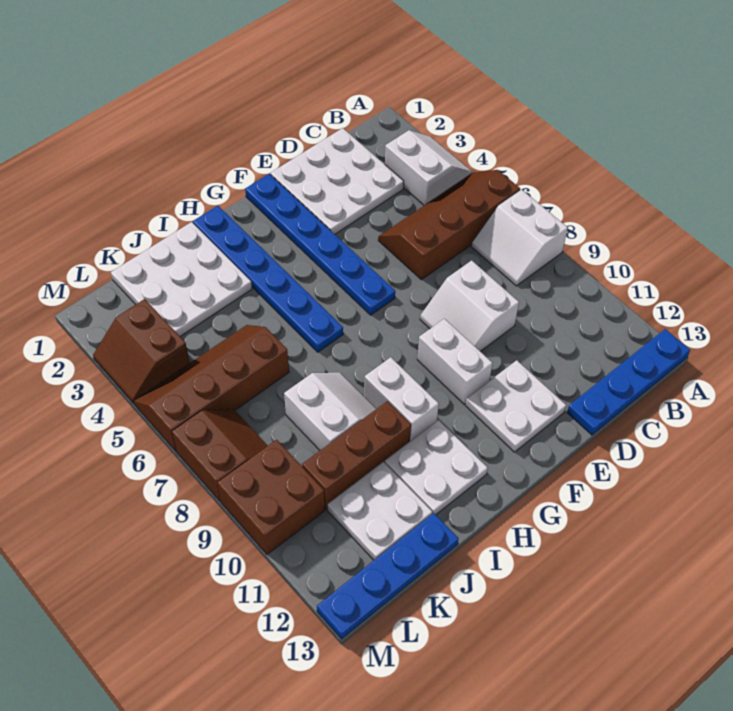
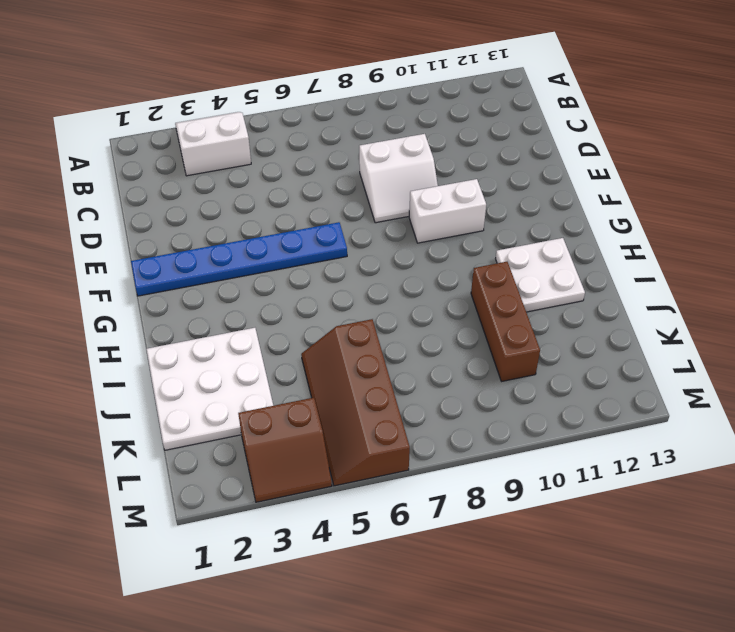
none -> brown slope A5:D6 level 1 top 6
none -> white slope A7:B8 level 1 top A
none -> blue plate A13:D13 level 1

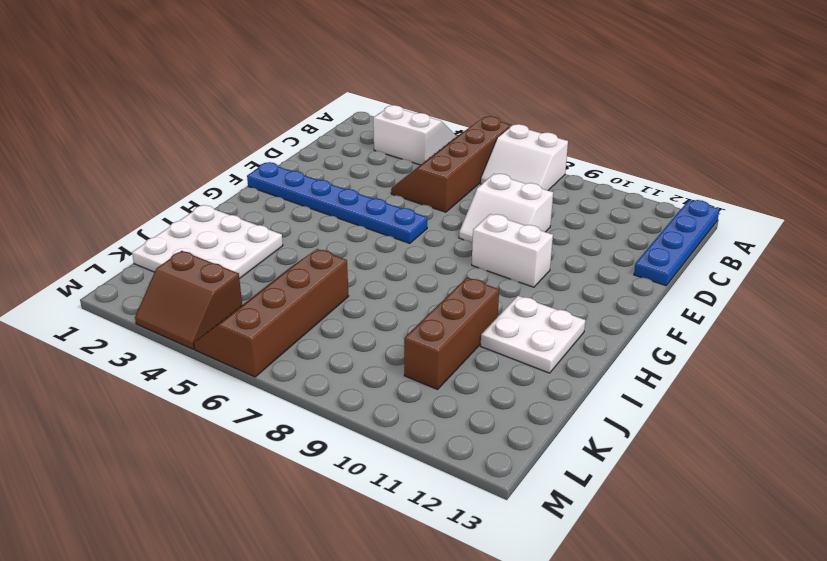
none -> white plate C1:E3 level 1
none -> white plate E11:F12 level 1
none -> blue plate H1:H6 level 1

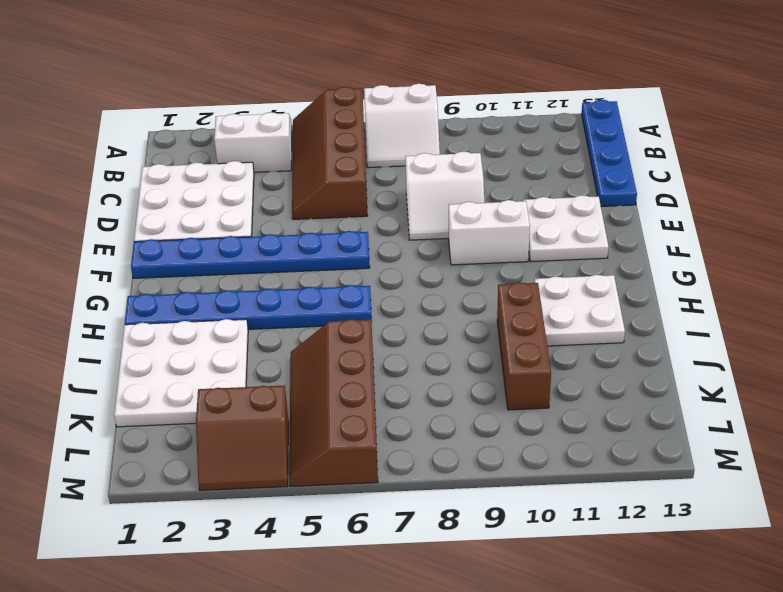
none -> white brick H9:H10 level 1
none -> white slope I8:J9 level 1 top J
none -> white plate J11:K12 level 1

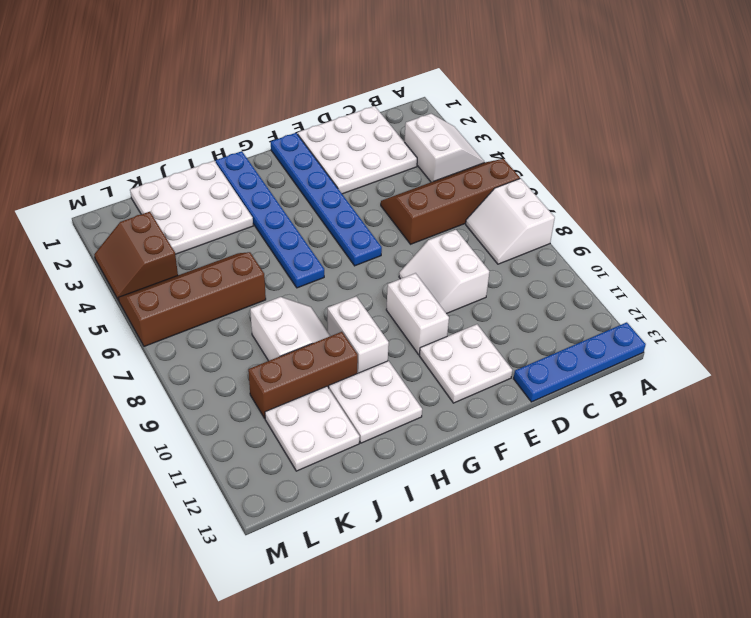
none -> blue plate J13:M13 level 1
none -> brown slope L7:M8 level 1 top M
none -> brown brick L9:M10 level 1

